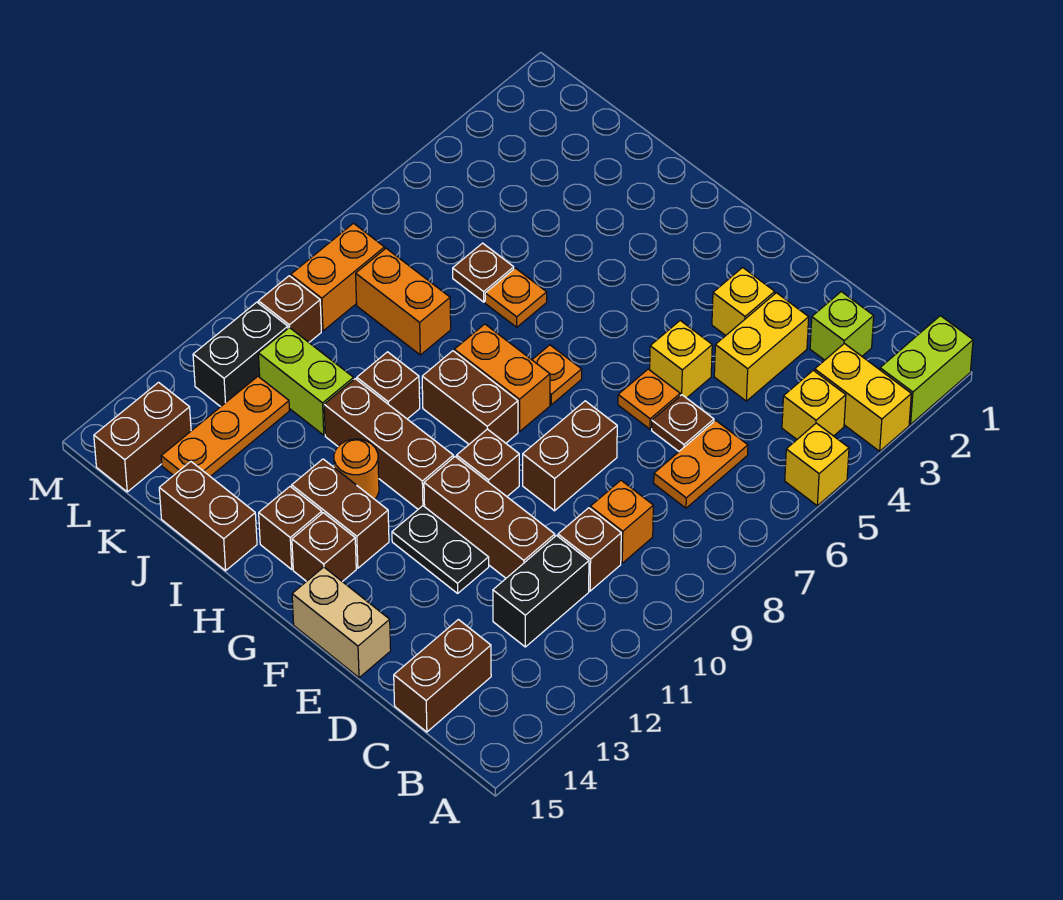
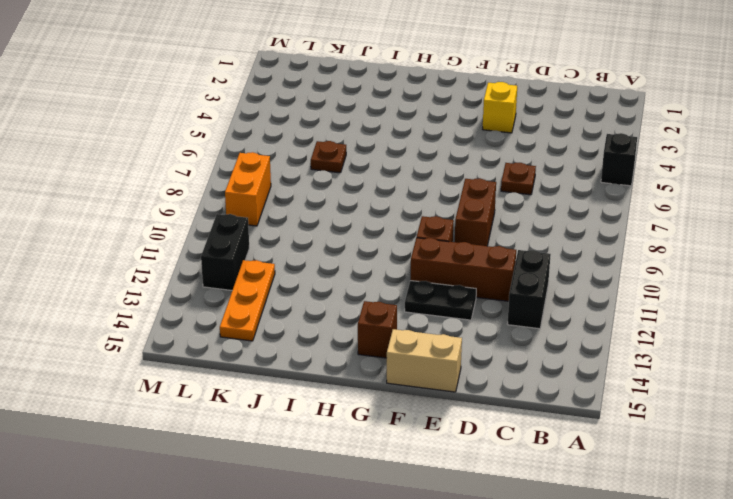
black brick A5 level 1 -> yellow brick A5 level 1
none -> lime brick A1:A2 level 1
none -> yellow brick A3:B3 level 1
none -> yellow brick B4 level 1
none -> lime brick C2 level 1

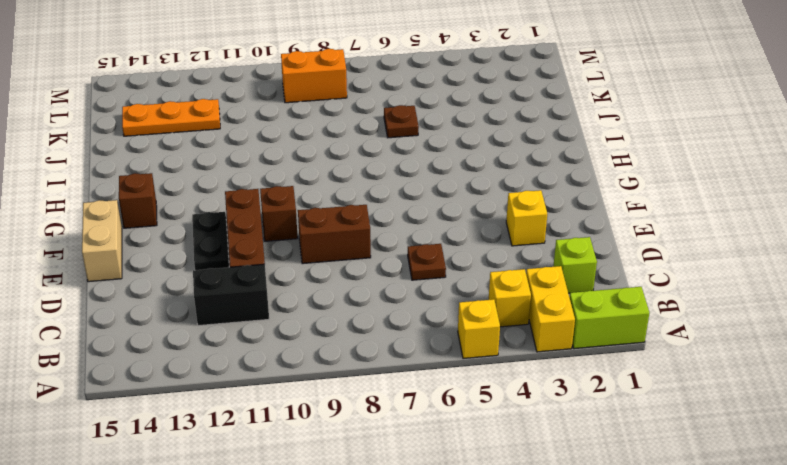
none -> orange plate C6:C7 level 1
none -> orange brick C9 level 1
none -> brown brick C10 level 1
none -> brown brick C14:C15 level 1

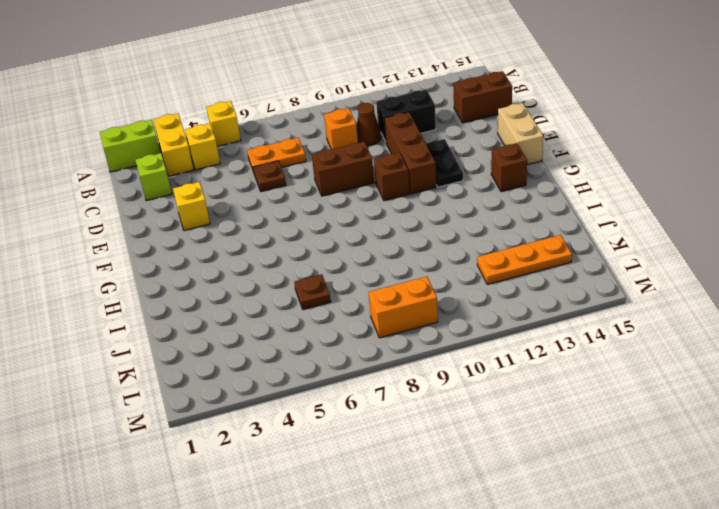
brown cone C10 level 1 -> brown brick C10 level 1
none -> yellow brick D3:D4 level 1
none -> yellow brick E5 level 1
none -> orange plate E6 level 1
none -> orange plate G7 level 1

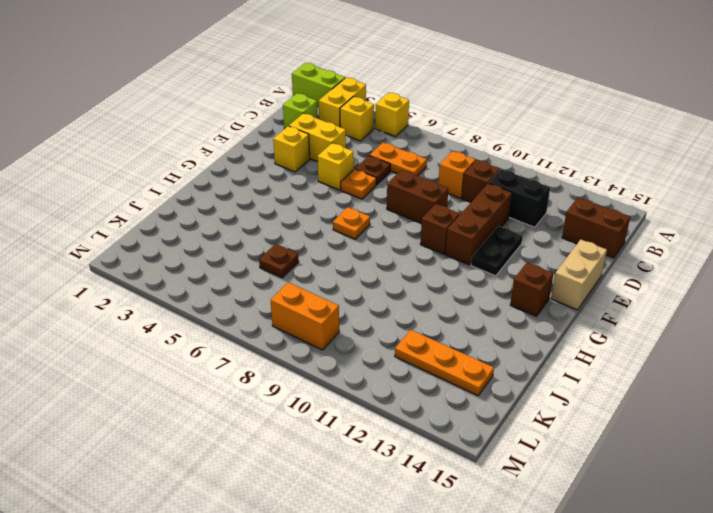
none -> orange brick G8:H8 level 1
none -> brown brick G9:H9 level 1
none -> brown brick G11:I11 level 1
none -> brown brick G13:H13 level 1

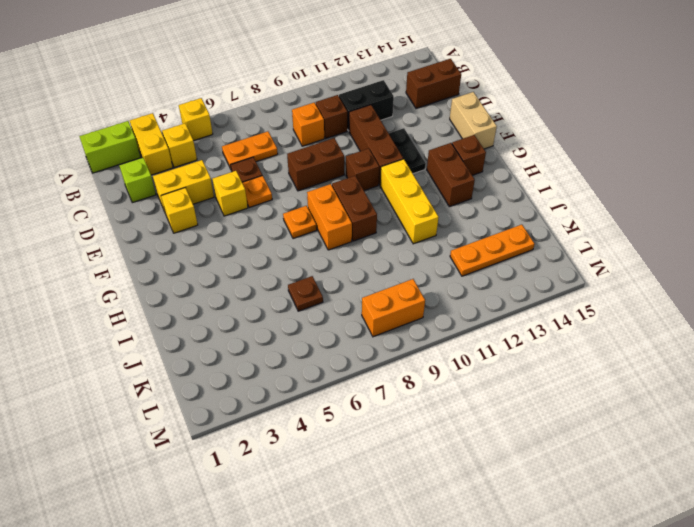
yellow brick G11:I11 level 1 -> brown brick G11:I11 level 1
none -> orange round brick H12 level 1
none -> brown brick H14 level 1
none -> orange plate I6 level 1
none -> brown brick I10 level 1

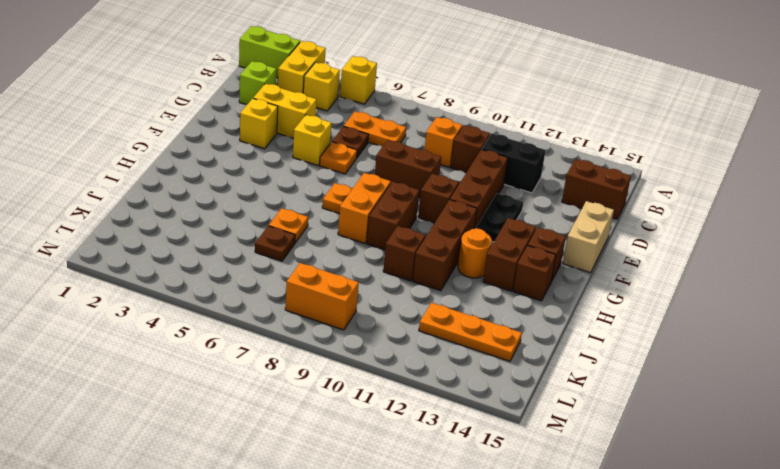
none -> brown brick I15:J15 level 1
none -> orange brick J8:K8 level 1
none -> lime brick J11:K11 level 1
none -> brown brick L10 level 1

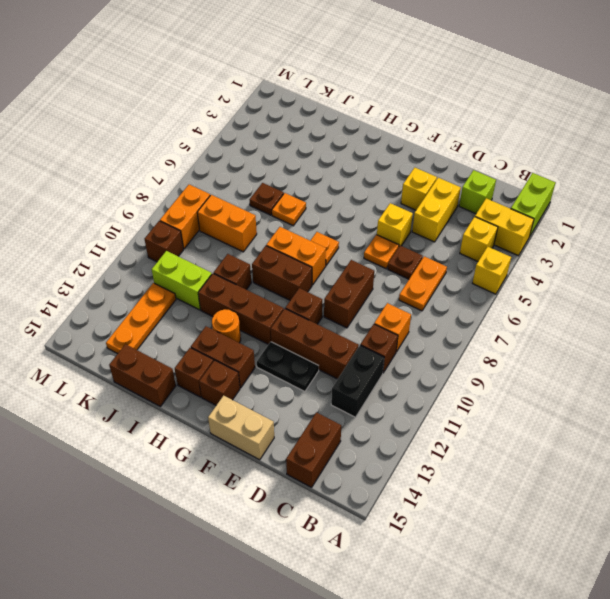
none -> black brick L11:L12 level 1
none -> brown brick L14:L15 level 1

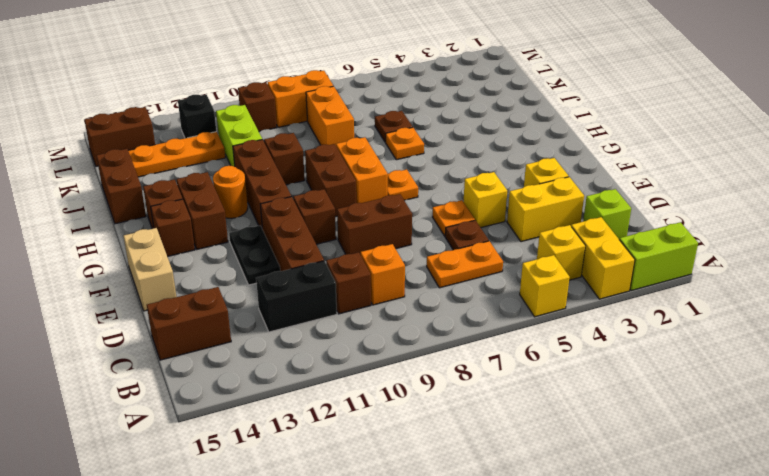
black brick L12 level 1 -> black brick L11:L12 level 1

